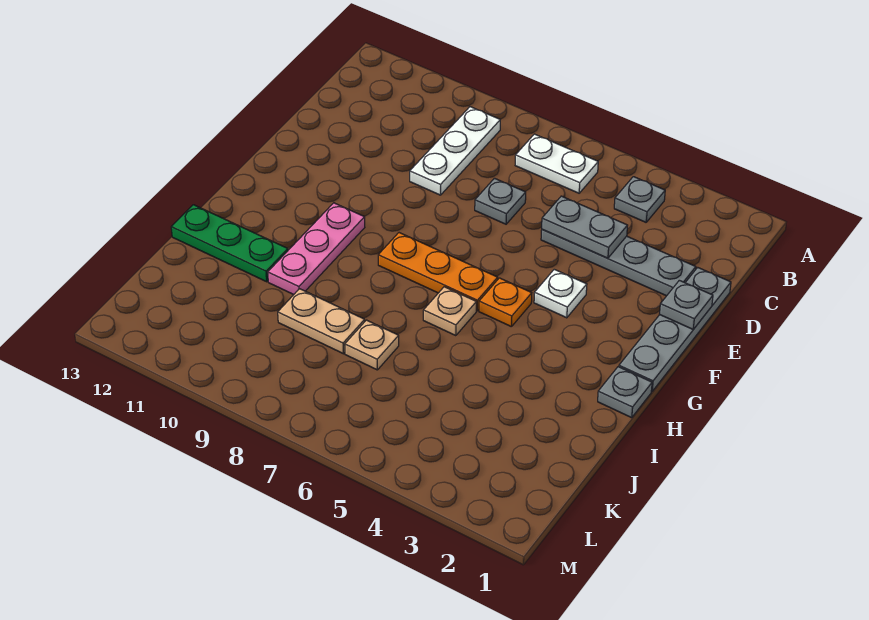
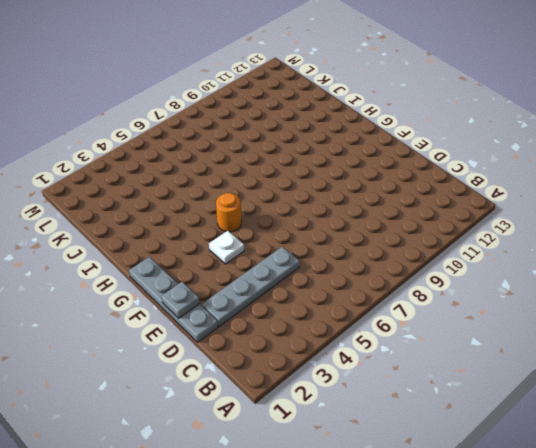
orange round brick G5 level 1 -> orange plate G5 level 1
none -> grey plate B4 level 1
none -> white plate B6:B7 level 1
none -> white plate B9:D9 level 1

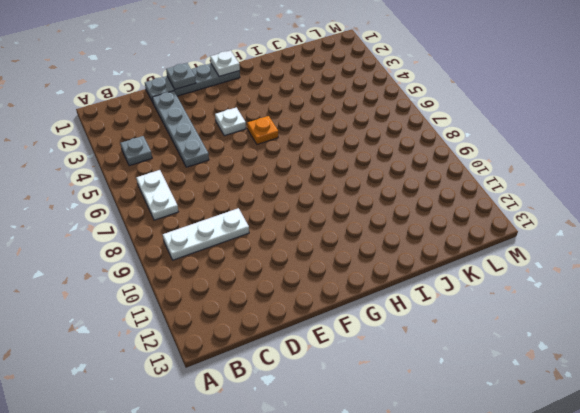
white plate G1 level 2 -> none
none -> grey plate D7 level 1
none -> orange plate G6:G8 level 1
none -> pink plate G10:I10 level 1

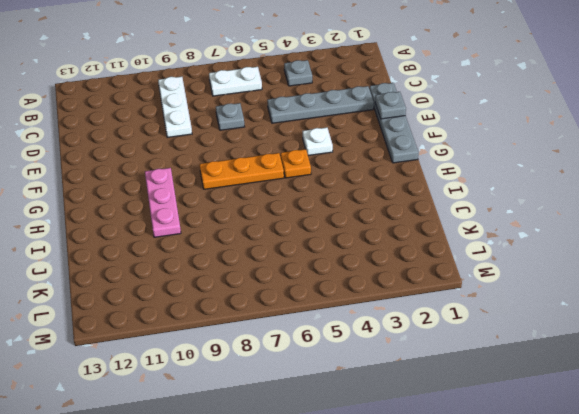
none -> grey plate H1 level 1
none -> tan plate H6 level 1
none -> green plate I11:I13 level 1

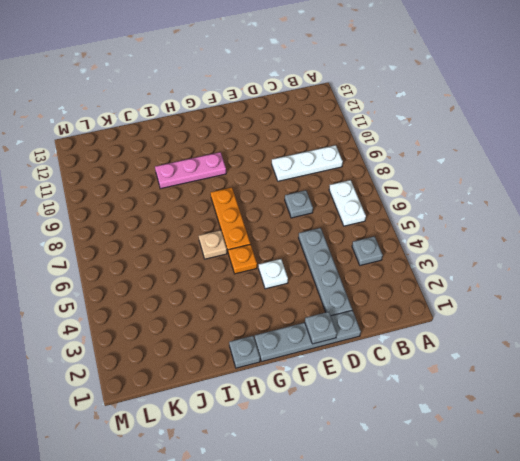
none -> green plate I11:I13 level 1
none -> tan plate J7 level 1
none -> tan plate J8:J9 level 1

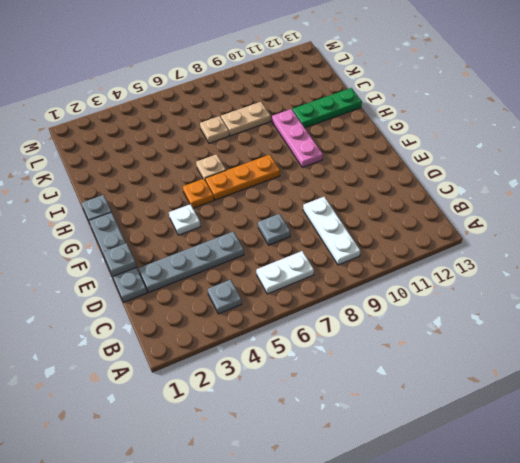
none -> grey plate D4:D5 level 2

